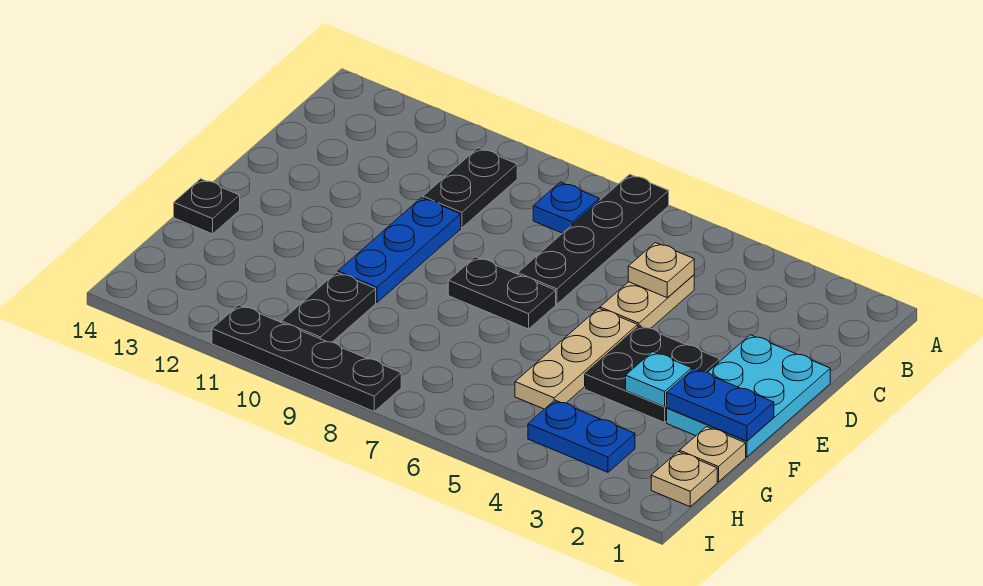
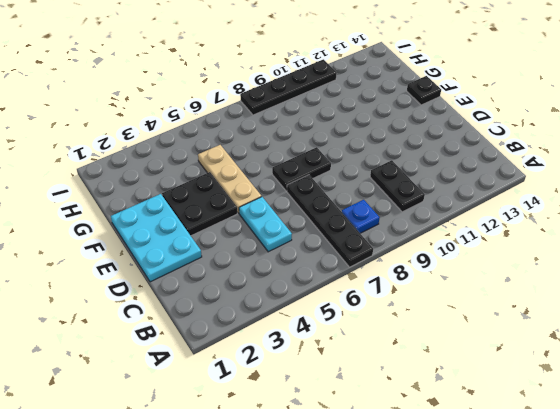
cyan plate C5:D5 level 1 -> tan plate C5:D5 level 1
none -> blue plate D10:F10 level 1
none -> tan plate G1 level 1
none -> black plate G10:H10 level 1

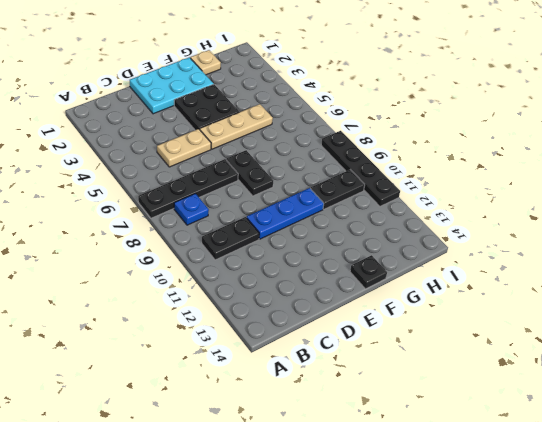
none -> tan plate H1 level 1
none -> blue plate H3:H4 level 1
none -> tan plate C5 level 2

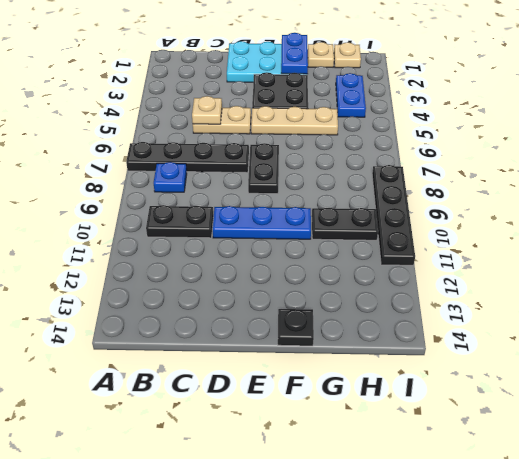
none -> cyan plate F3 level 2

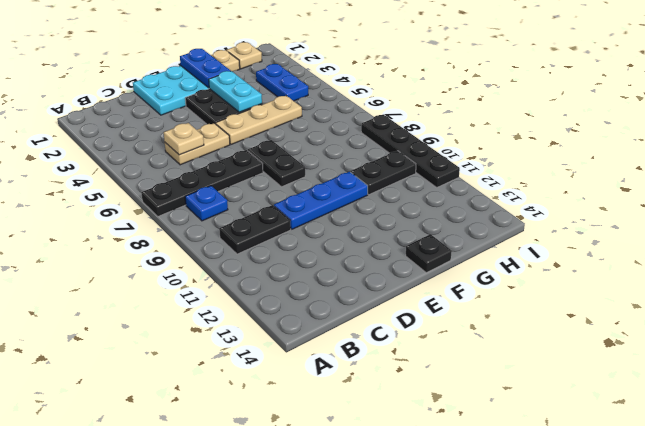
cyan plate F3:F4 level 2 -> cyan plate F3 level 2

